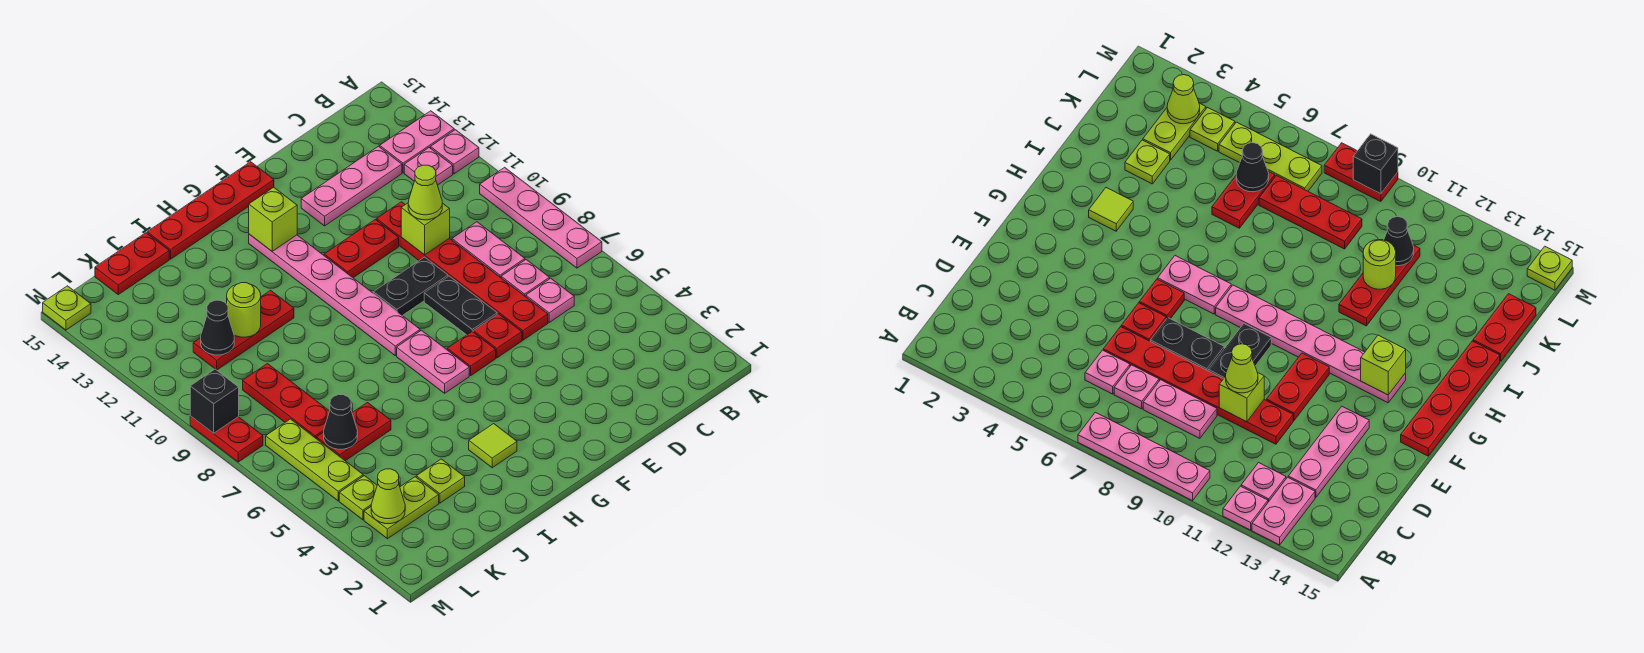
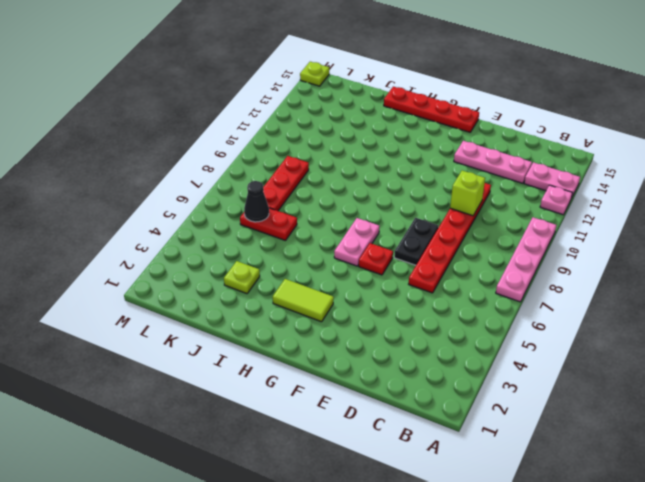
lime tile G3:H3 level 1 -> lime tile H3 level 1
none -> pink plate B12 level 1
none -> pink plate C6 level 1
none -> pink plate C7 level 1
none -> pink plate C8:C9 level 1

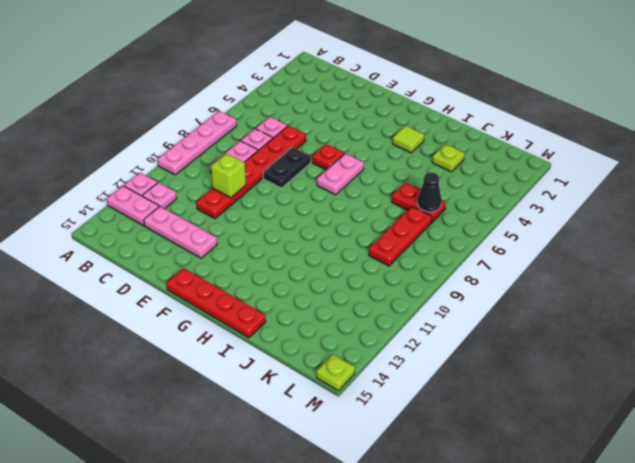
none -> red plate E6 level 1
none -> black plate E9:F9 level 1
none -> red plate E11:F11 level 1
none -> pink plate G8:G13 level 1

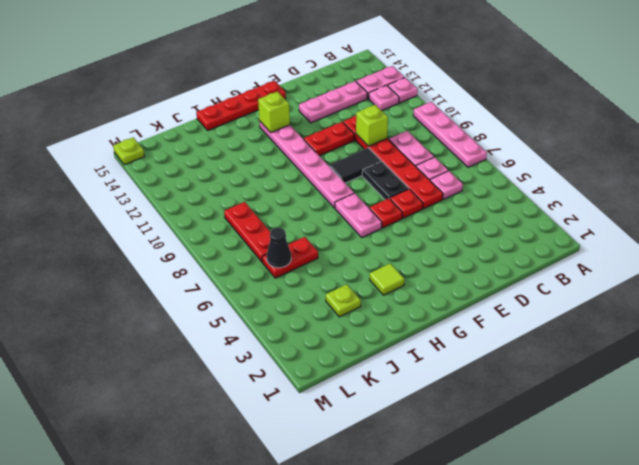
black tile E9:F9 level 1 -> black plate E9:F9 level 1
none -> red plate I11:K11 level 1
none -> red plate J15:K15 level 1
none -> lime plate K3:L3 level 1
none -> lime plate L4 level 1

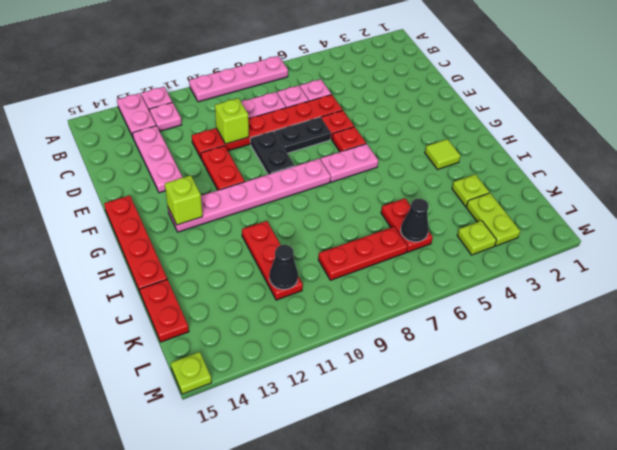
none -> lime plate L5:L7 level 1
none -> red plate M8:M9 level 1
none -> lime round brick J11 level 2
none -> lime cone L3 level 2

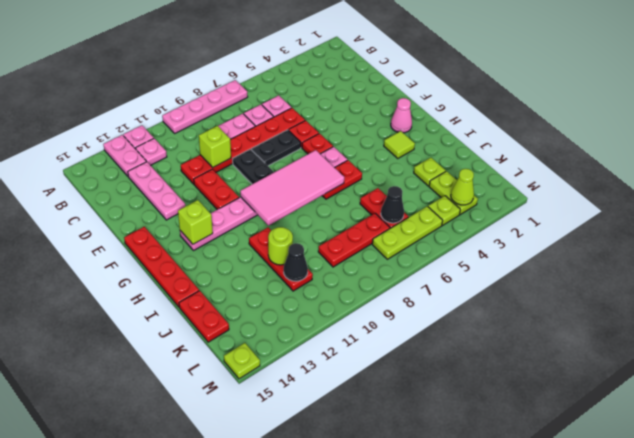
pink cone G2 level 1 -> none
pink tile G7:H10 level 2 -> none
red plate H6:H7 level 1 -> red plate M8:M9 level 1
none -> black brick M9 level 2
none -> lime cone D10 level 3

